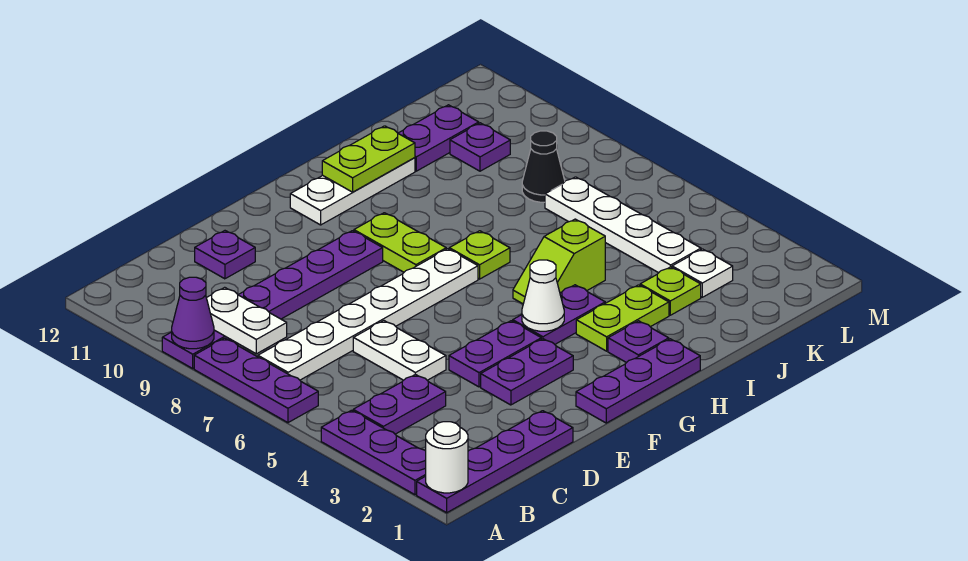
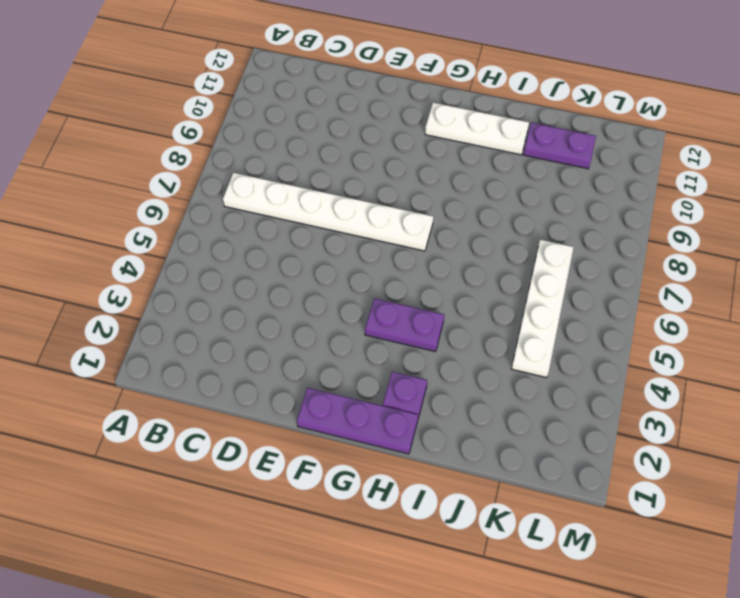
none -> purple plate A1:D1 level 1
none -> purple plate A2:A4 level 1
none -> purple plate A6:A8 level 1

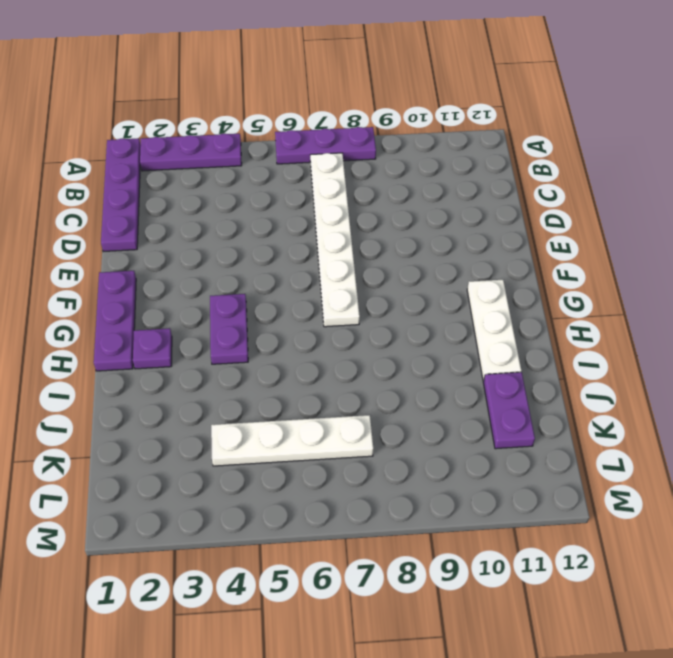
none -> purple plate A9:F9 level 1
none -> purple plate B4:C4 level 1
none -> white plate D5:D6 level 1

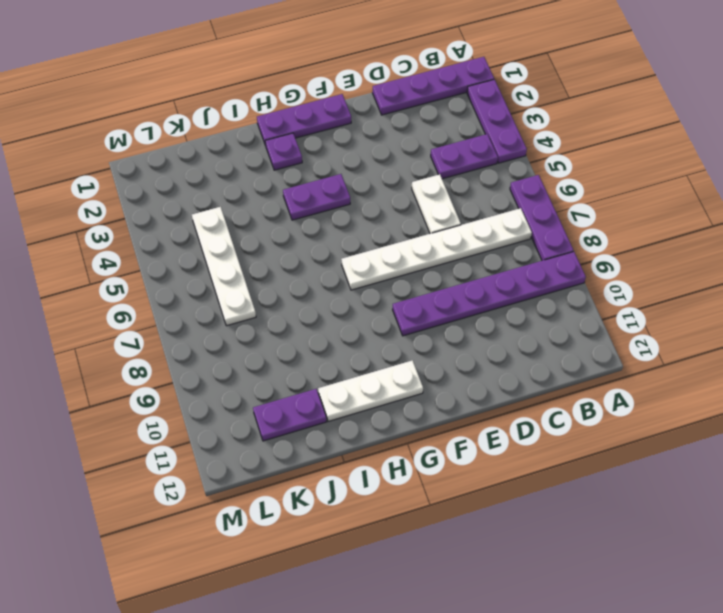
none -> purple plate D11 level 1
none -> purple plate E3:F3 level 1
none -> purple plate E4:F4 level 1

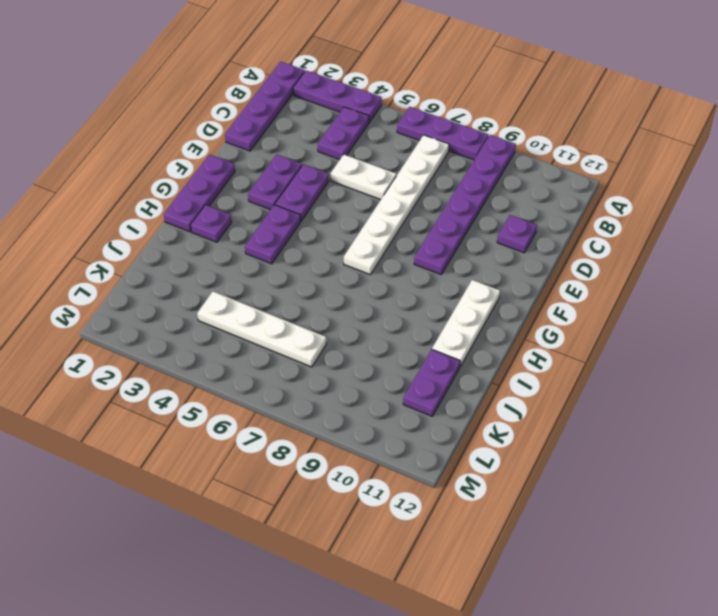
none -> lime plate G8:G9 level 1
none -> lime plate H3:I3 level 1
none -> lime slope H5:I5 level 1 top I

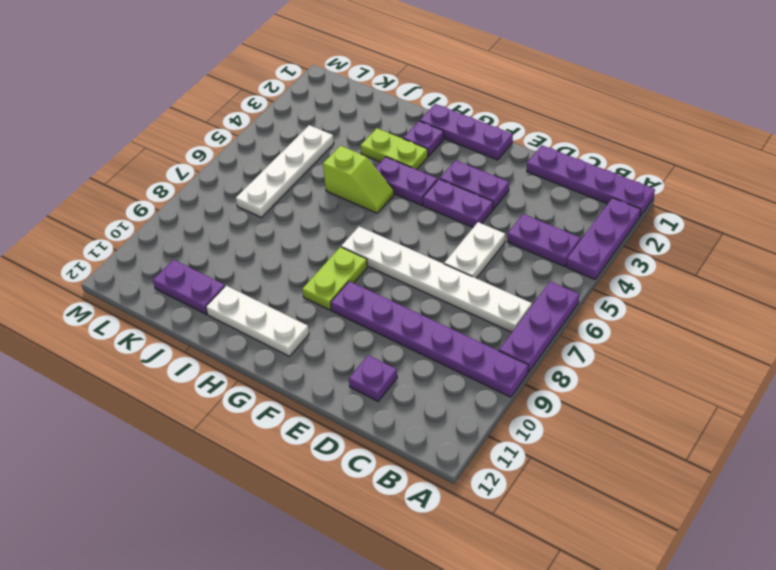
none -> lime plate H7 level 1
none -> lime plate J3 level 1
none -> white plate K3 level 1

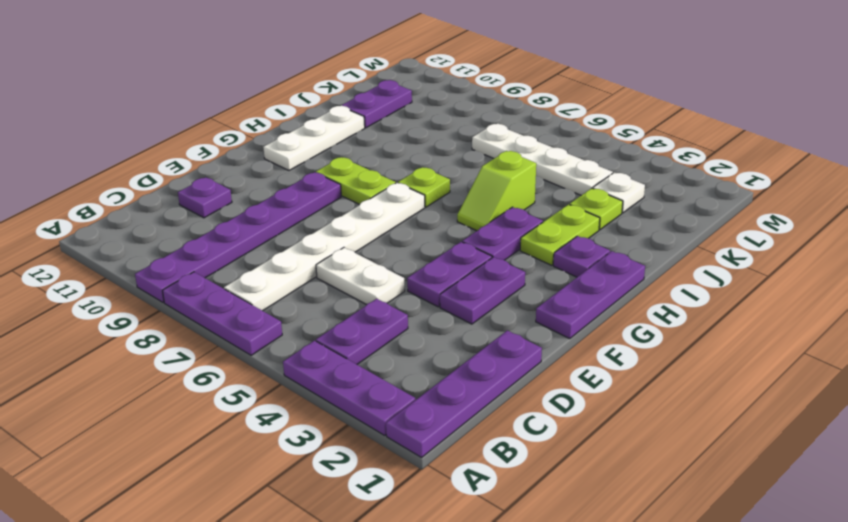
none -> black cone K8 level 1
none -> purple plate K10 level 1
none -> white round brick A1 level 2

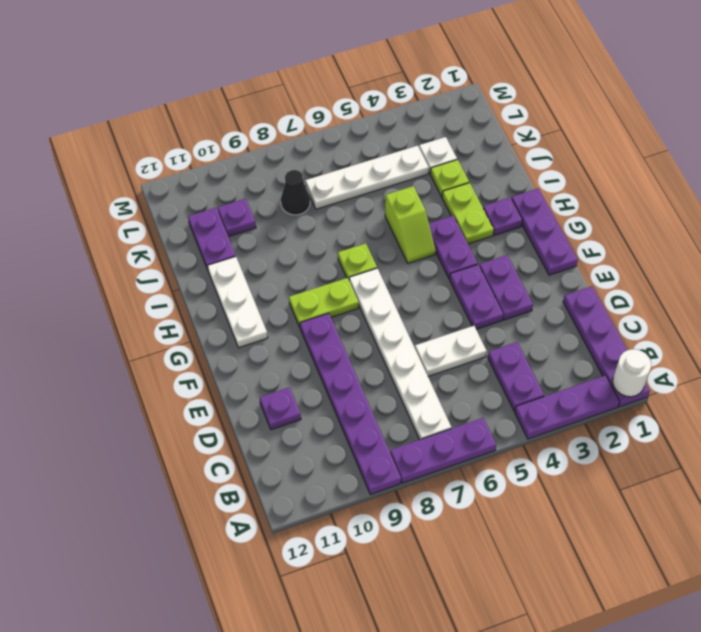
none -> purple cone A9 level 2
none -> white plate B8:B9 level 2
none -> white cone G4 level 2

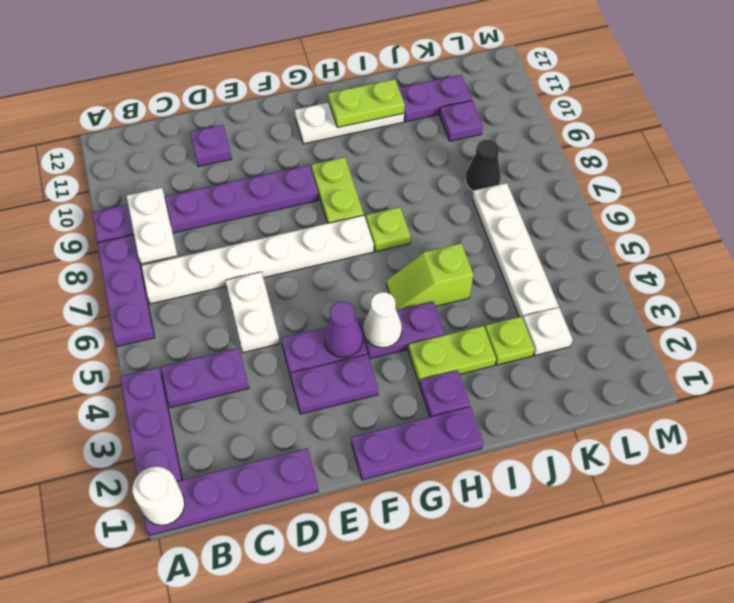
purple cone F4 level 2 -> purple cone A9 level 2

